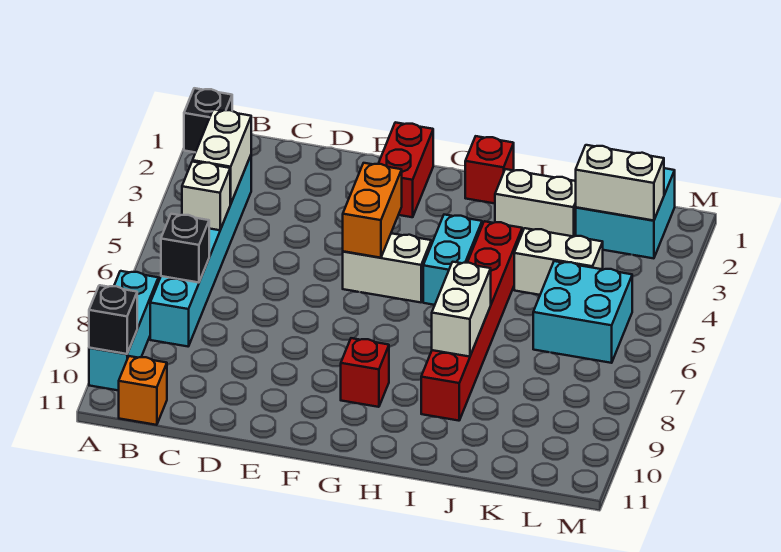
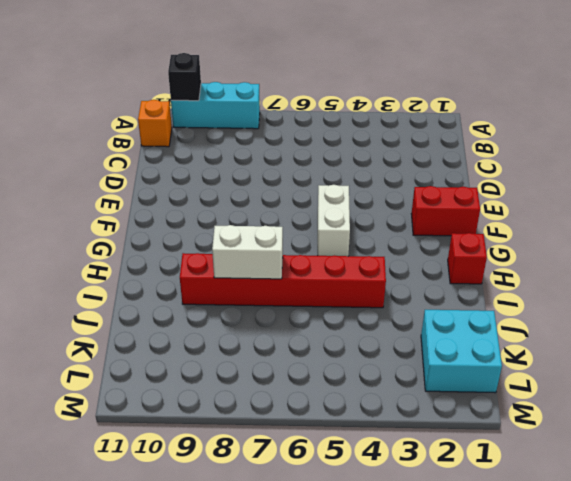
none -> black brick A1 level 1
none -> cyan brick B3:B8 level 1
none -> red brick G9 level 1

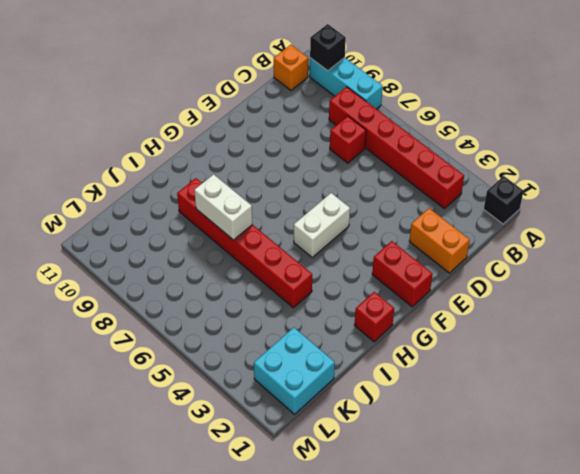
red brick B3:B8 level 1 -> cyan brick B3:B8 level 1
red brick C7 level 1 -> red brick G9 level 1
orange brick D1:D2 level 1 -> orange brick F4:F5 level 2
none -> cyan brick H4:H5 level 1
none -> white brick I2:J2 level 1
none -> white brick J4:K4 level 1

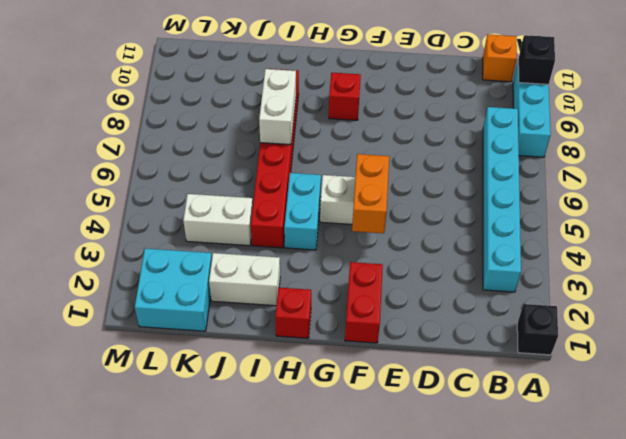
none -> cyan brick K5:L6 level 1
none -> white brick B3:B4 level 2
none -> white brick B5 level 2

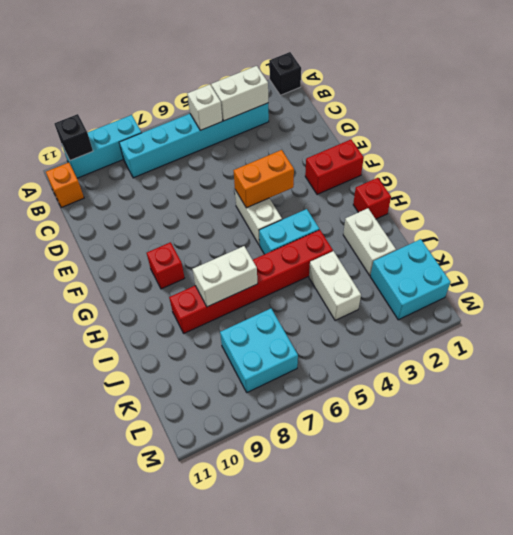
cyan brick K7:L8 level 1 -> cyan brick K5:L6 level 1
none -> black brick B7 level 2
none -> white brick K2:L2 level 2

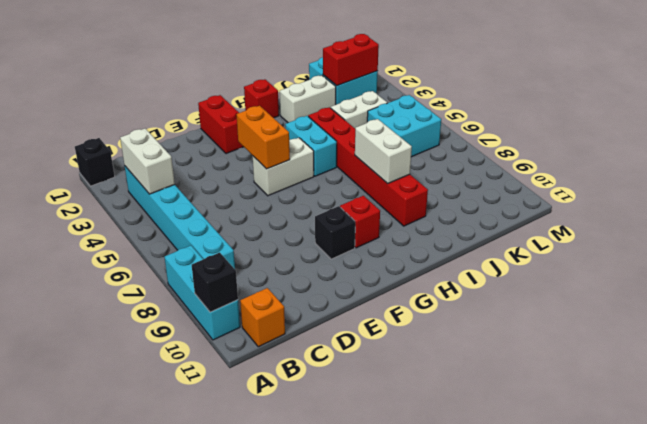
black brick F9 level 1 -> black brick B7 level 2
red brick K2:L2 level 2 -> white brick K2:L2 level 2
none -> white brick B5 level 2

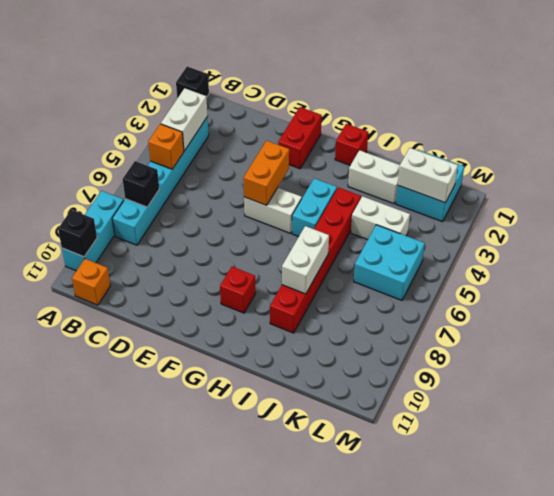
orange brick B5 level 2 -> white brick B5 level 2

